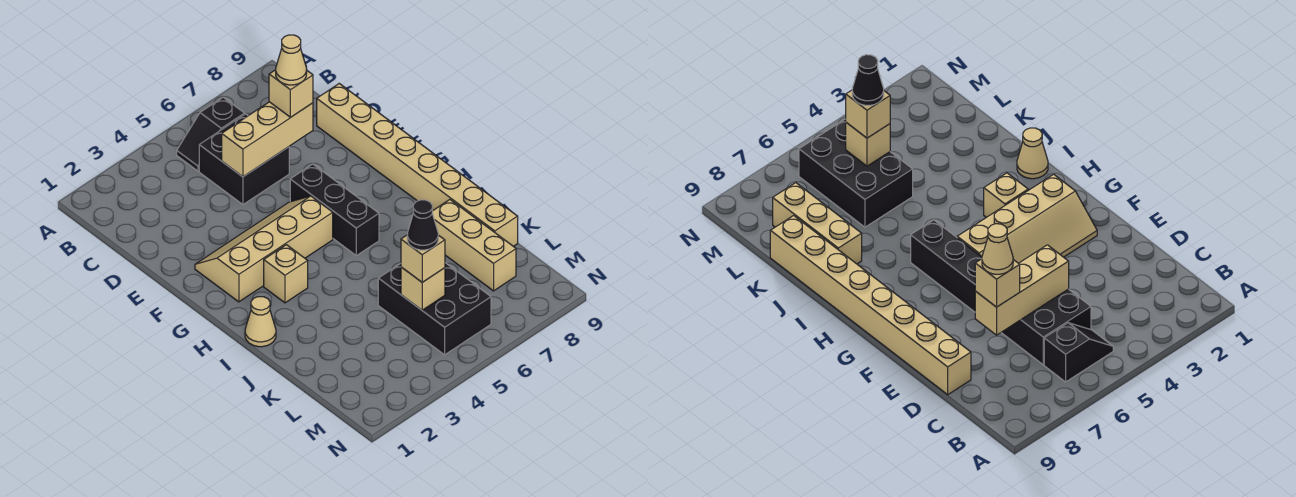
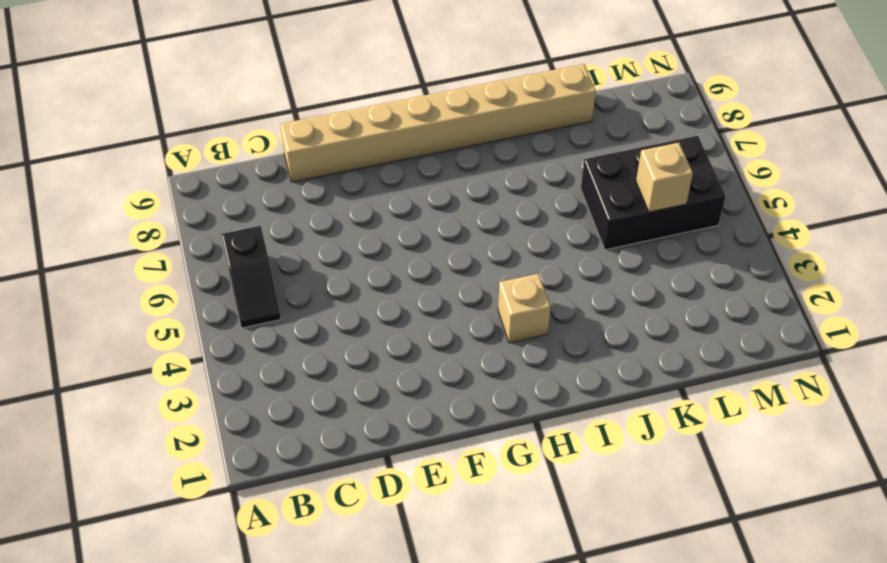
none -> black brick C5:D6 level 1
none -> tan slope F2:G5 level 1 top G
none -> black brick F6:H6 level 1

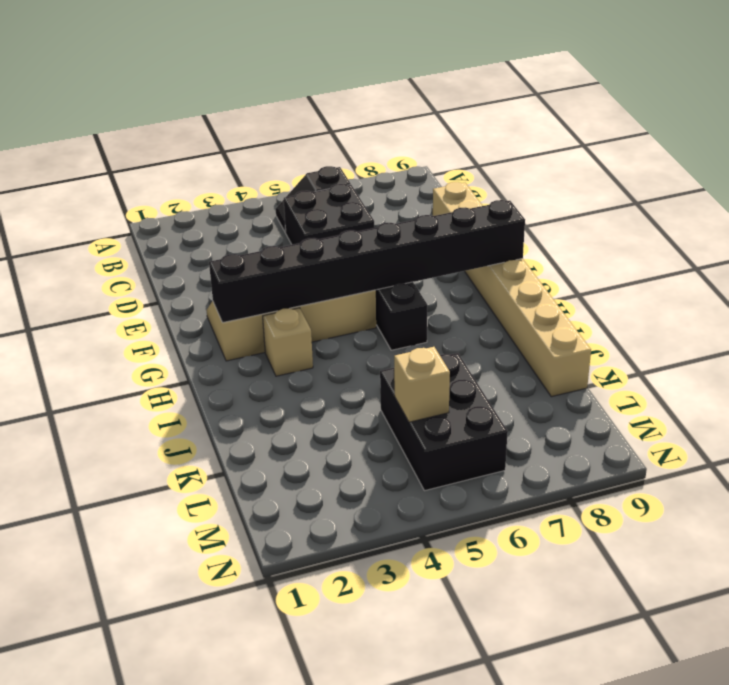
black brick G2:G9 level 2 -> none
none -> tan cone I1 level 1
none -> tan brick J8:L8 level 1
none -> tan brick D5:D7 level 2

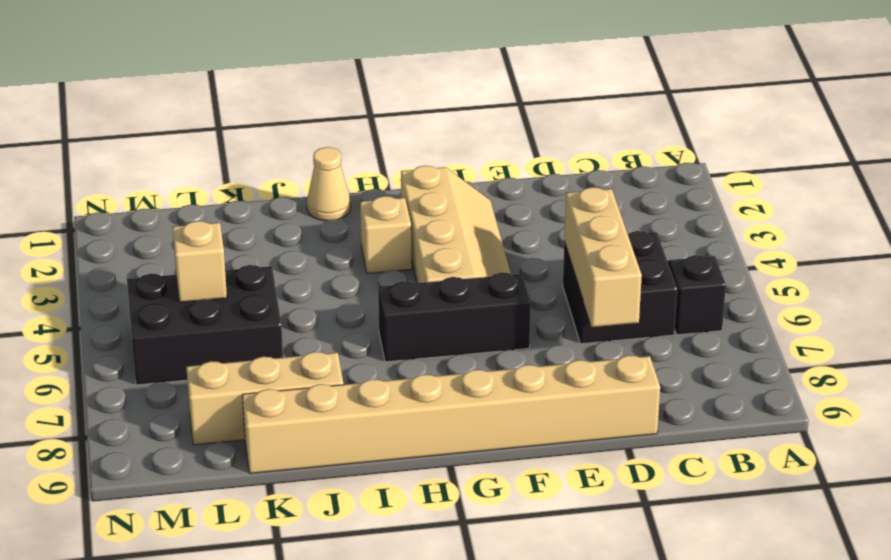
none -> tan brick D7 level 3
none -> tan brick L5 level 3
none -> tan cone D7 level 4

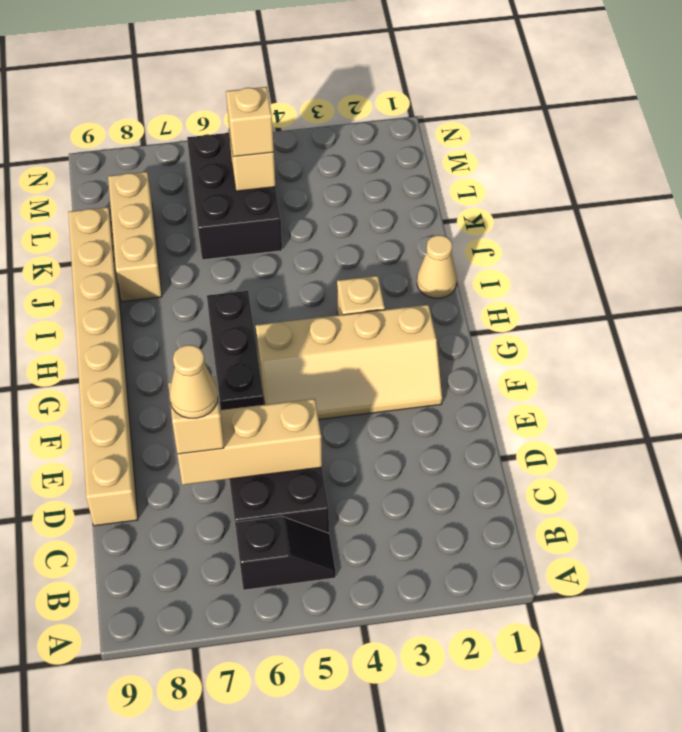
none -> black cone L5 level 4

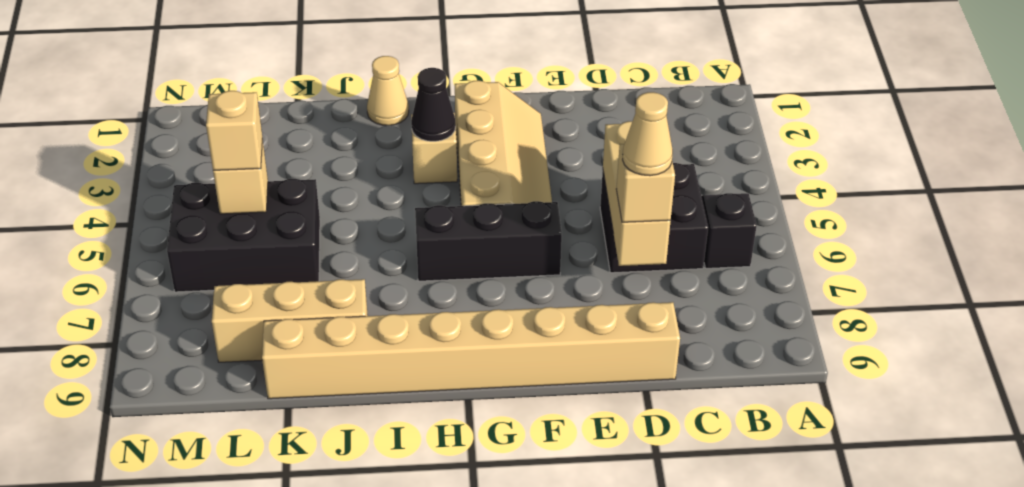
black cone H3 level 2 -> black cone L5 level 4

